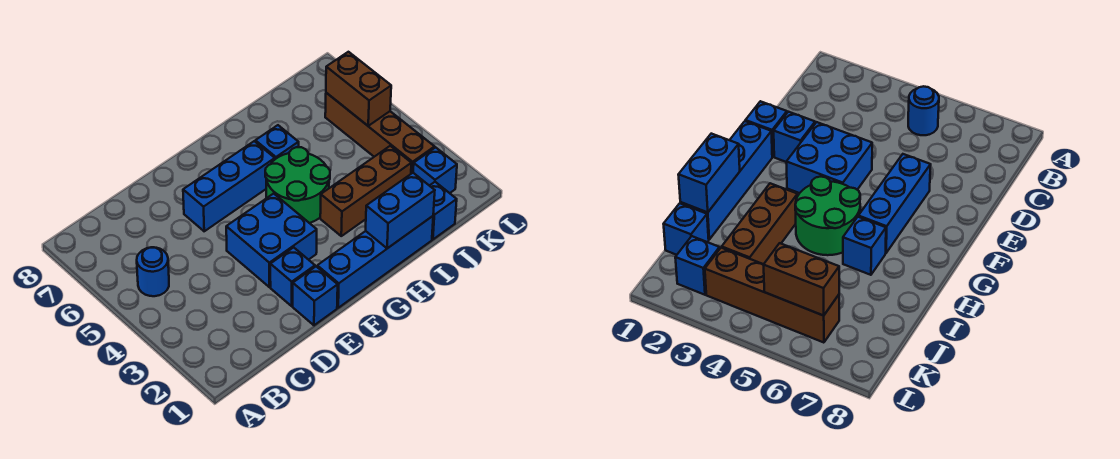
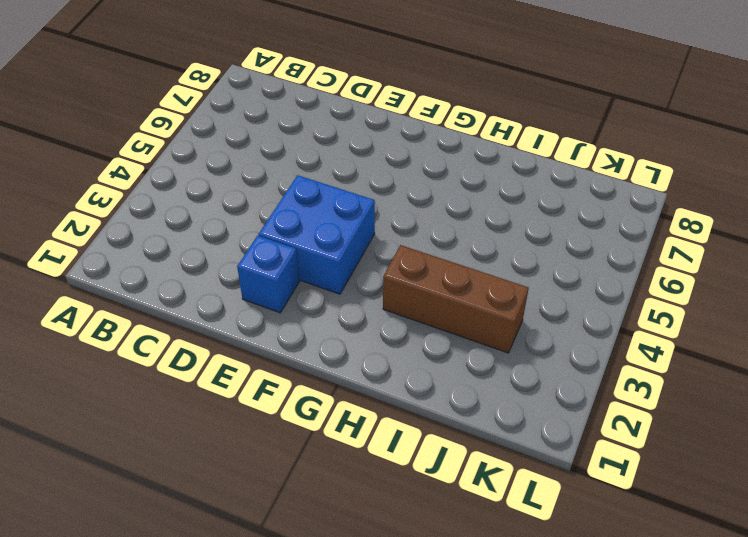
none -> blue round brick B5 level 1
none -> blue brick E1 level 1
none -> blue brick E6:G6 level 1

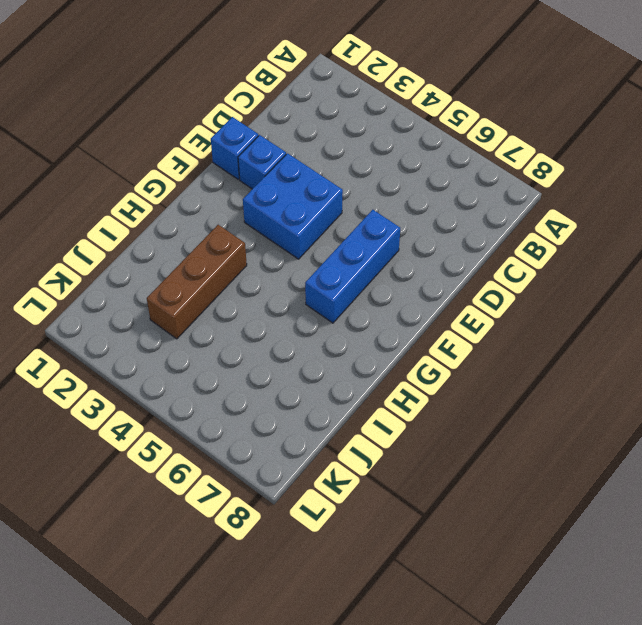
none -> blue round brick B5 level 1
none -> blue brick F1:I1 level 1
none -> green round brick G4:H5 level 1

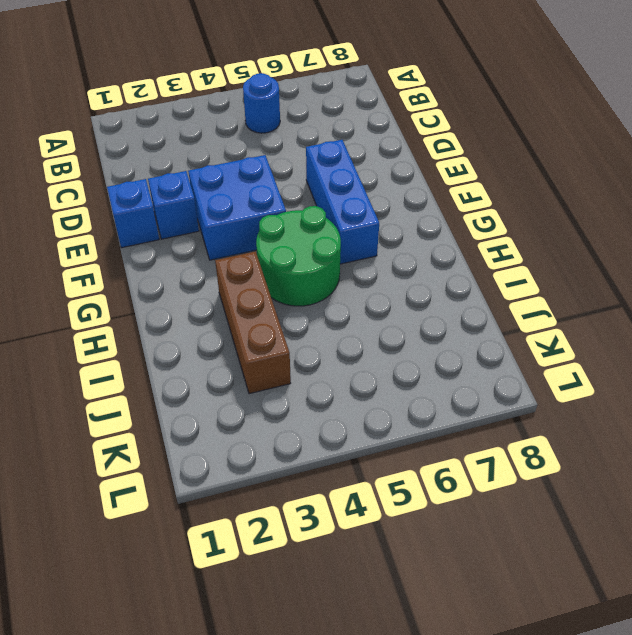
none -> blue brick F1:I1 level 1
none -> blue brick H6 level 1
none -> blue brick J1 level 1

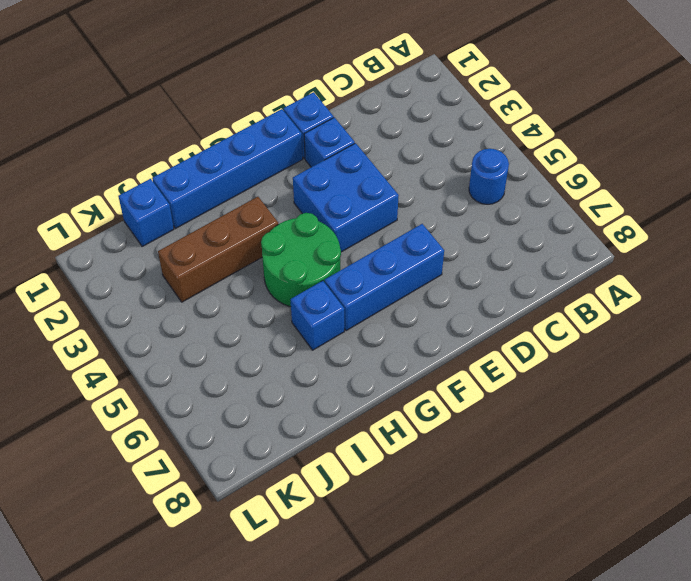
none -> blue brick K2 level 1
none -> brown brick K3:K6 level 1
none -> blue brick H1:I1 level 2

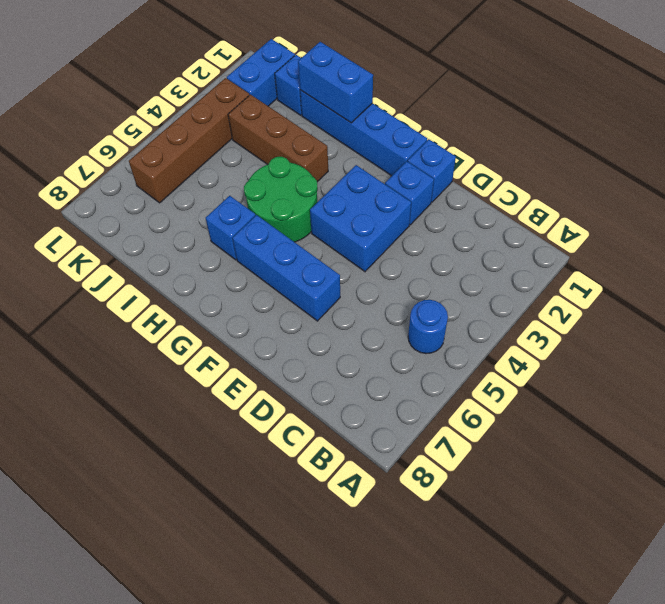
blue brick K1:K2 level 1 -> blue brick K2 level 1
none -> brown brick K5:K6 level 2

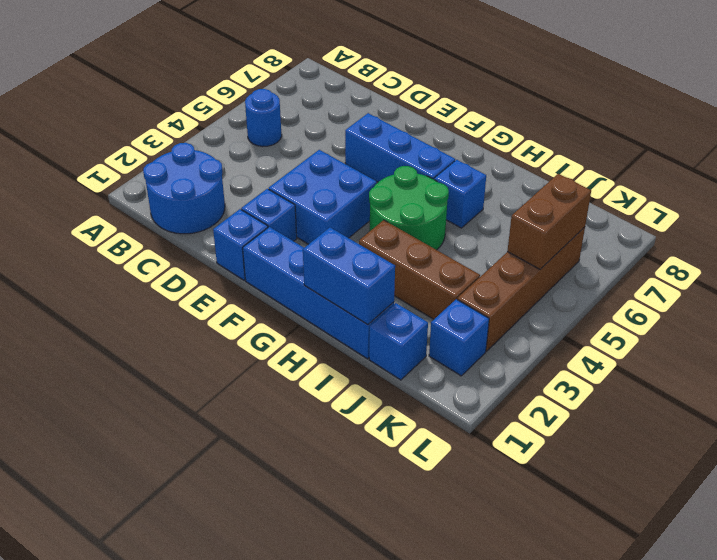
blue round brick B1:C2 level 1 -> none

